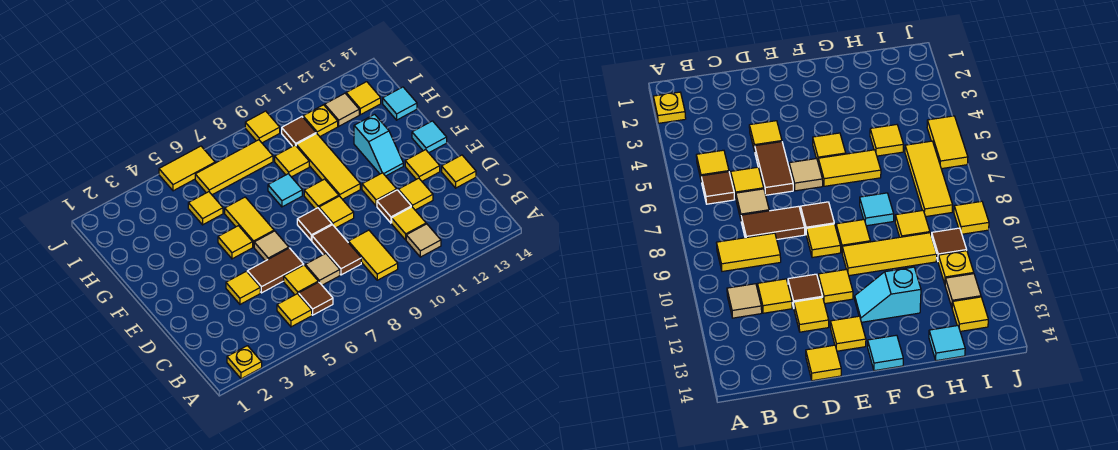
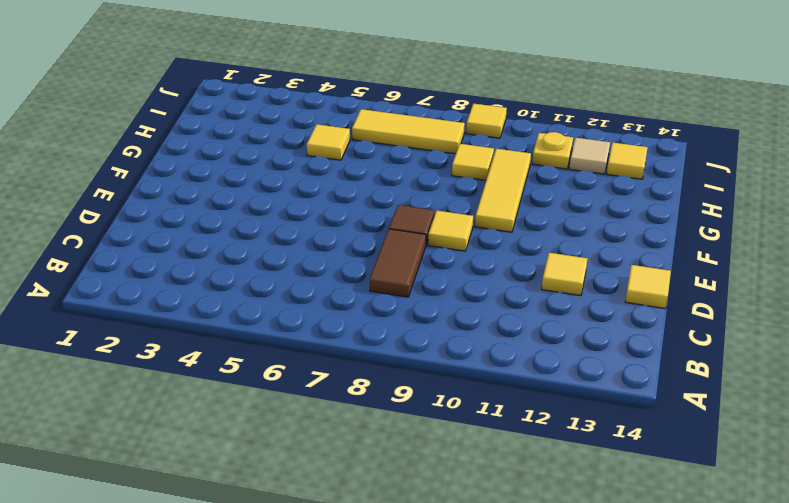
none -> yellow plate A2 level 1
none -> yellow tile B5 level 1
none -> brown tile B6 level 1
none -> yellow tile B9:C9 level 1

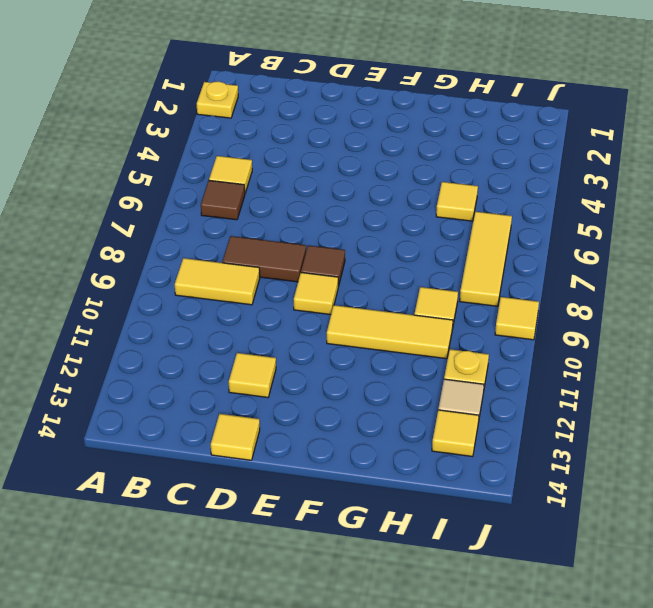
none -> tan tile B11 level 1
none -> yellow tile C6 level 1
none -> tan tile C7 level 1
none -> yellow tile C11 level 1

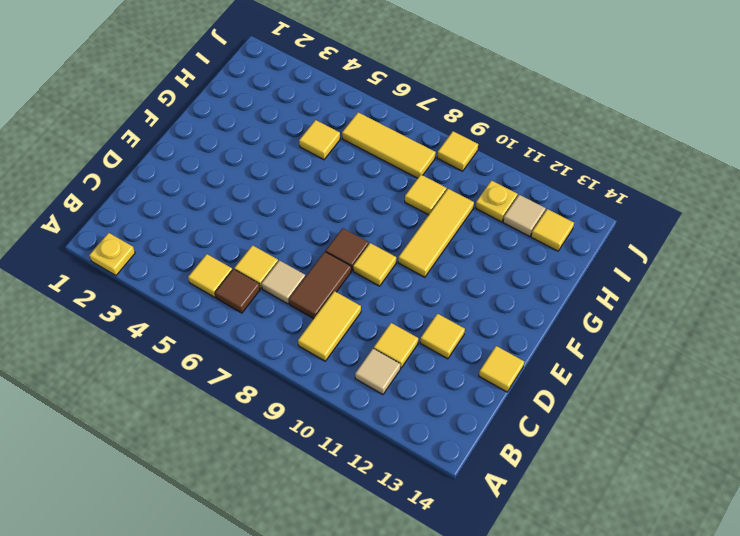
none -> yellow tile D4 level 1
none -> brown tile D5:D6 level 1
none -> brown tile D11 level 1
none -> tan tile E6 level 1

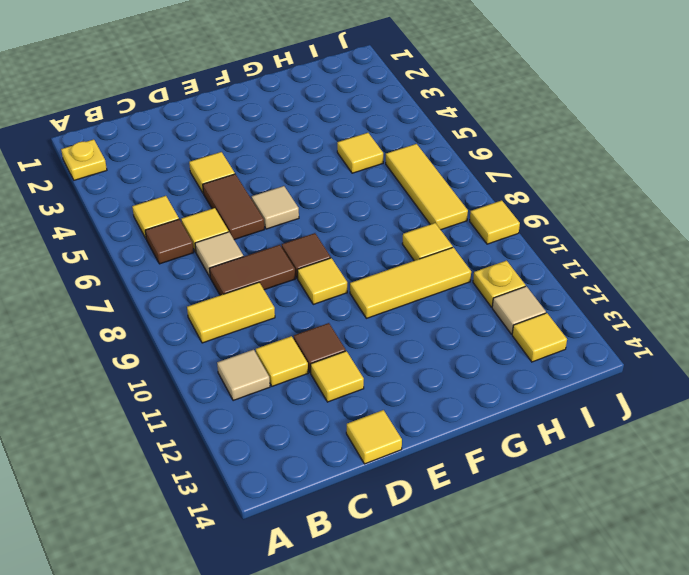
none -> yellow tile E11 level 1
none -> yellow tile E13 level 1
none -> yellow tile F5 level 1
none -> yellow tile F6:G6 level 1

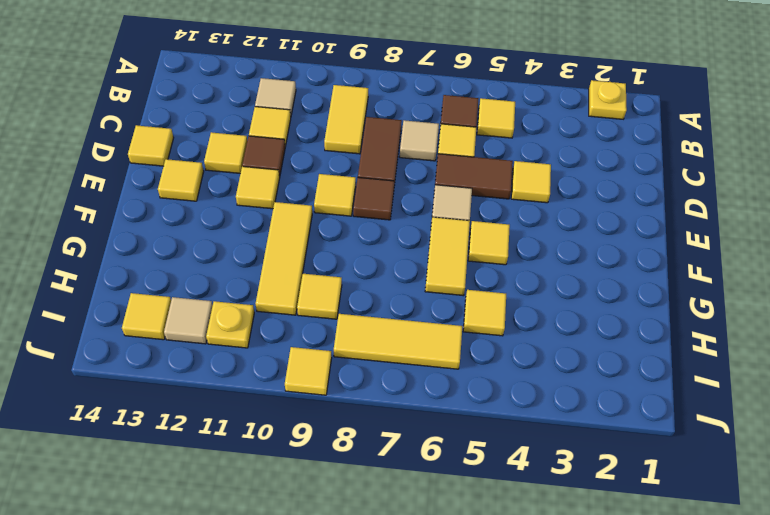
none -> yellow tile F9 level 1
none -> cyan slope F12:G12 level 1 top G
none -> cyan tile F14 level 1
none -> cyan tile G8 level 1

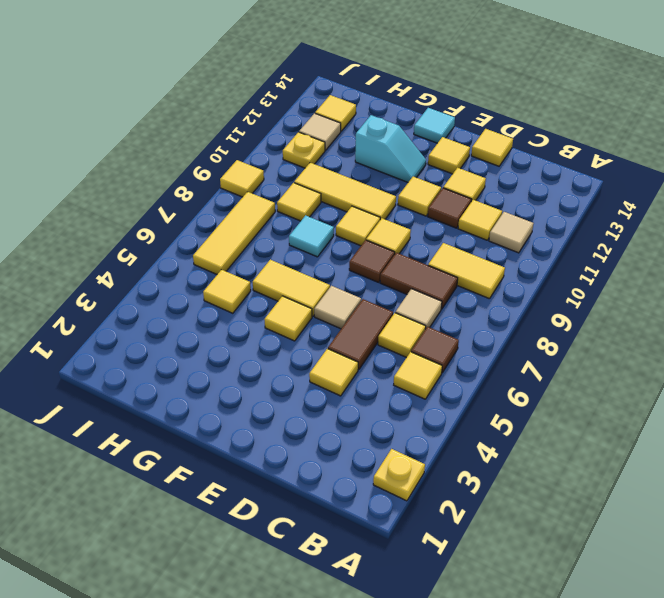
none -> cyan tile H14 level 1
none -> brown tile I10 level 1
none -> yellow tile J5:J6 level 1

